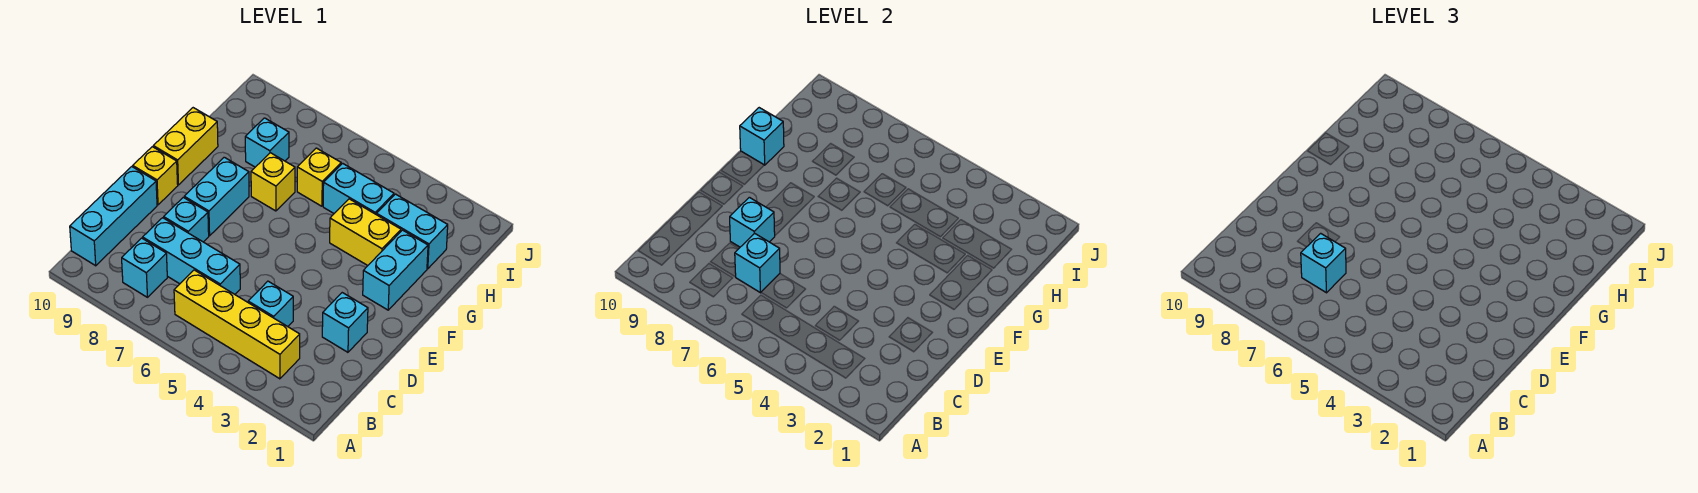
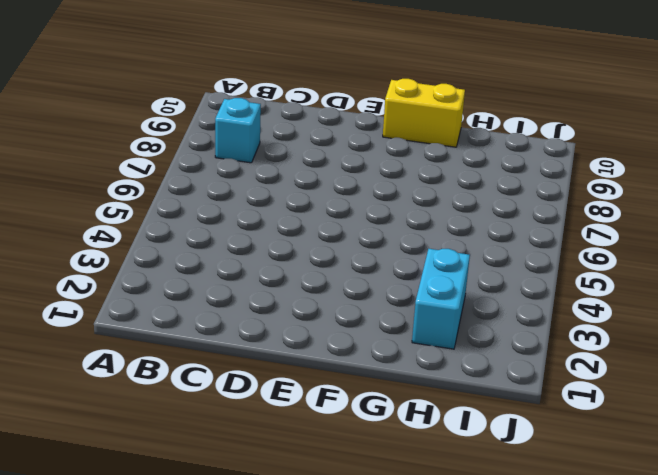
none -> yellow brick B3:B6 level 1
none -> cyan brick B10:D10 level 1
none -> cyan brick C4 level 1

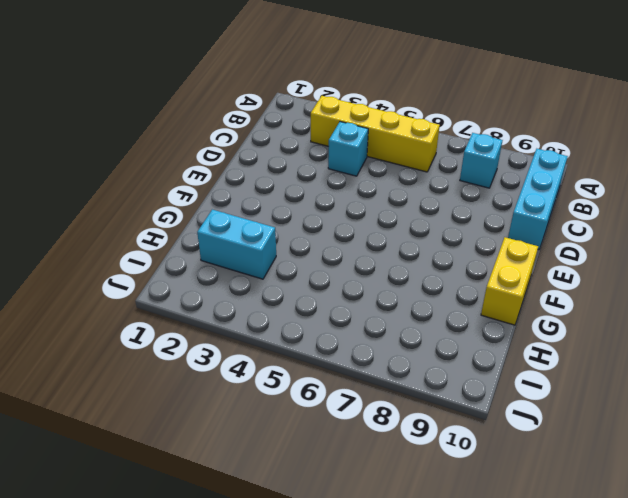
none -> cyan brick C6:C8 level 1
none -> cyan brick D2 level 1
none -> cyan brick D8 level 1

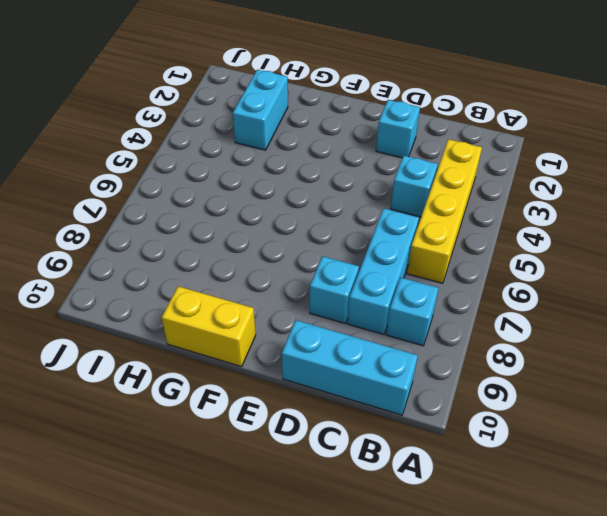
none -> cyan brick E8:F8 level 1
none -> yellow brick E10 level 1
none -> cyan brick F2:G2 level 1

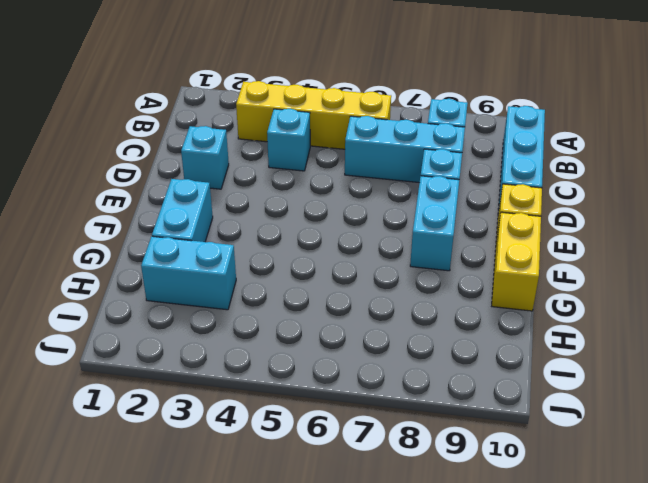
none -> yellow brick G3:G4 level 1
none -> yellow brick G7 level 1
none -> cyan brick H4:H5 level 1

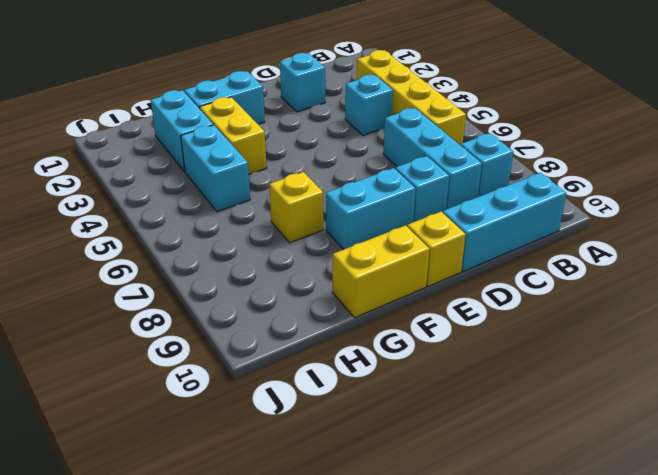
none -> yellow brick H6 level 1
none -> cyan brick H8 level 1
none -> cyan brick C7 level 2

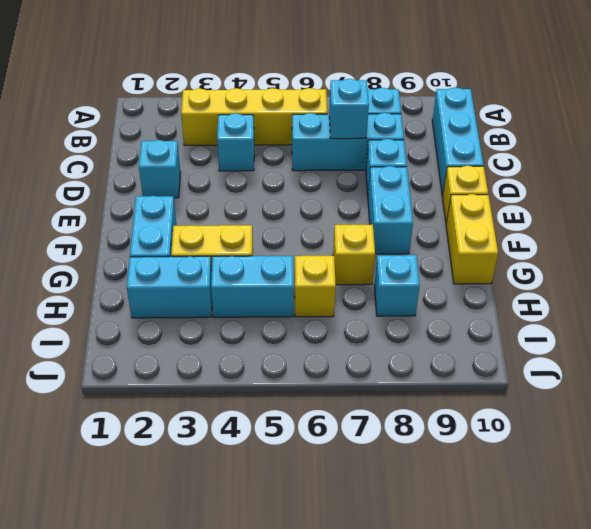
none -> cyan brick D8 level 2
none -> cyan brick G10 level 2
none -> cyan brick C7 level 3

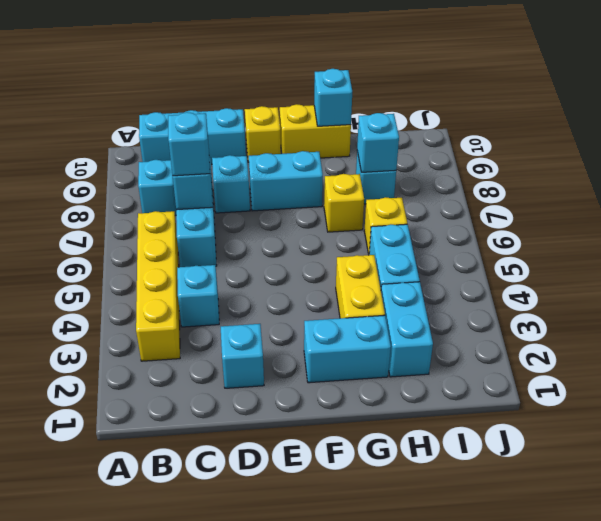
cyan brick H8 level 2 -> cyan brick D8 level 2

